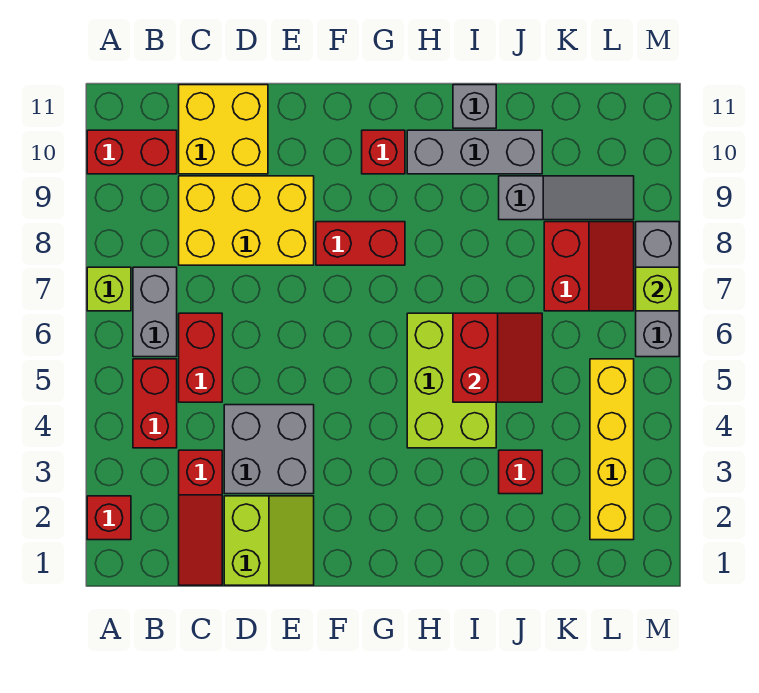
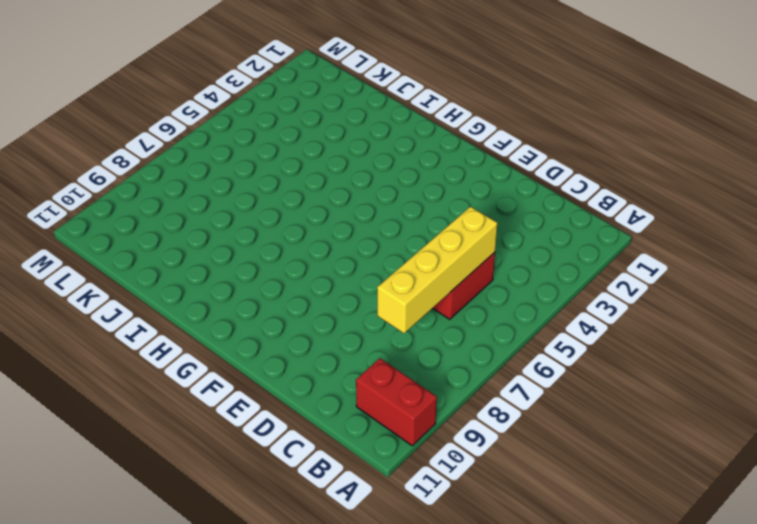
yellow brick C5:C8 level 2 -> yellow brick L2:L5 level 1
none -> red brick A2 level 1
none -> lime brick A7 level 1
none -> red brick B4:B5 level 1

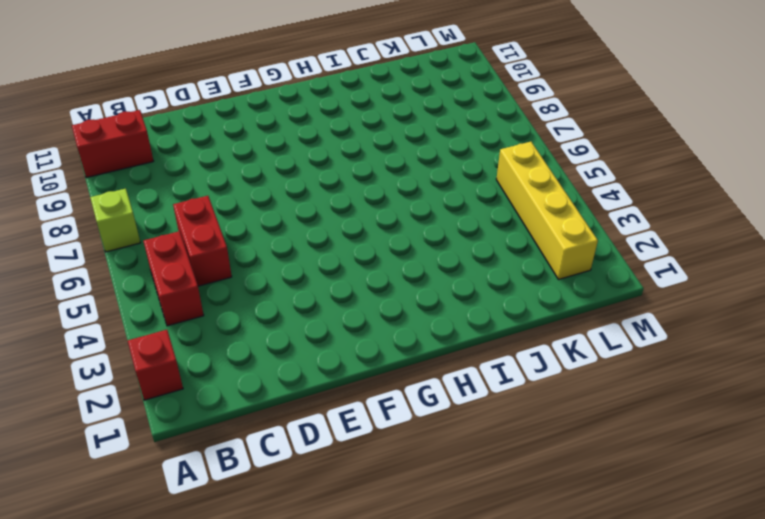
none -> grey brick B6:B7 level 1
none -> red slope C1:C3 level 1 top 3
none -> yellow brick C8:E9 level 1

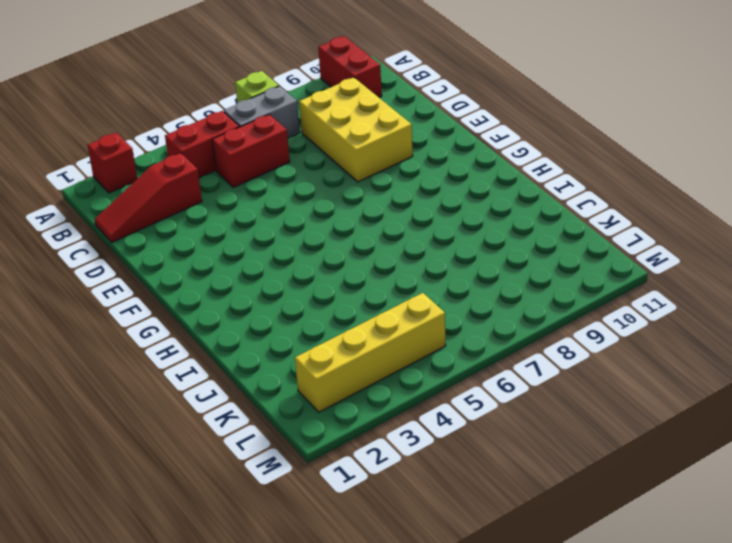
none -> yellow brick C10:D11 level 1
none -> lime slope D1:E2 level 1 top D
none -> grey brick D3:E4 level 1

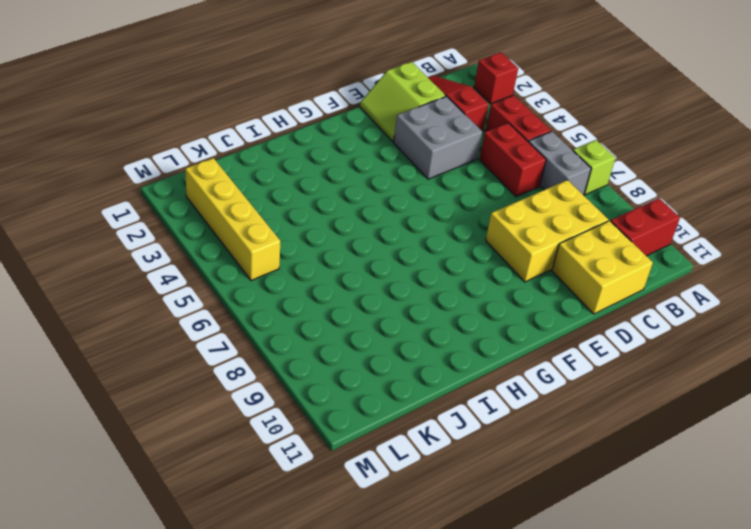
none -> red brick F8:G8 level 1
none -> red brick G10 level 1
none -> lime brick H4:I6 level 1

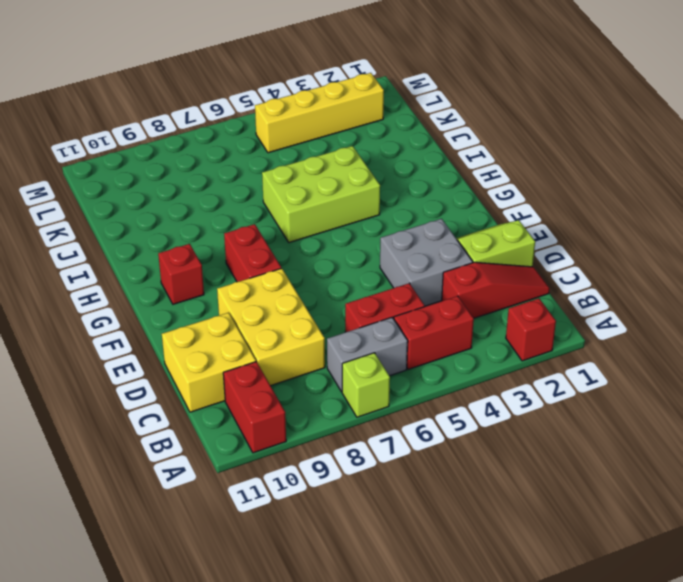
none -> grey brick H10:J10 level 1
none -> grey brick I11 level 1
none -> red brick J3 level 1

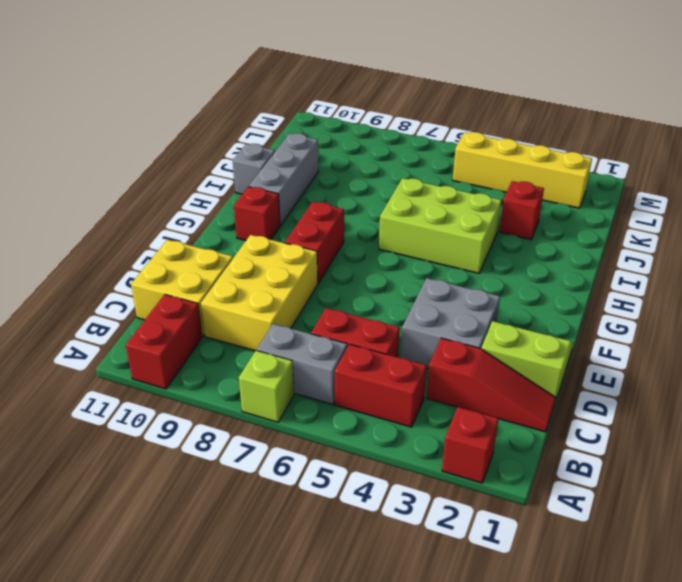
none -> grey slope J9:L9 level 1 top J
none -> red slope K7:L8 level 1 top K
none -> grey brick M6:M8 level 1

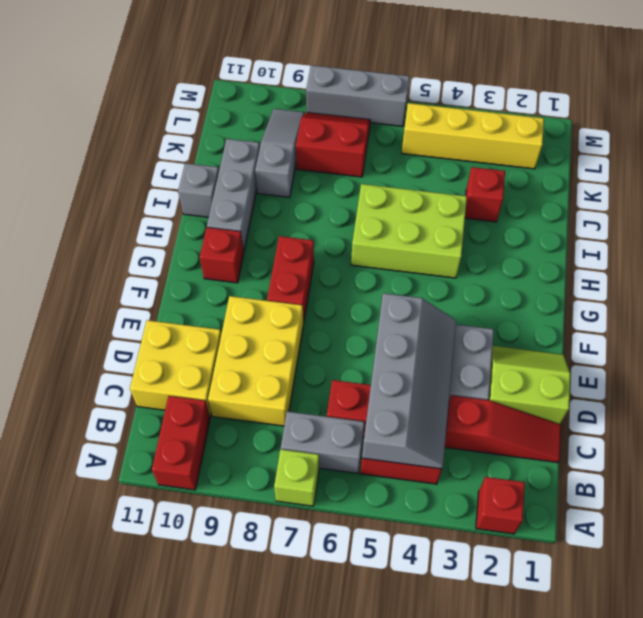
grey slope B4:E5 level 2 top 5 -> none
none -> red slope I5:J6 level 2 top I
none -> lime brick M7 level 2

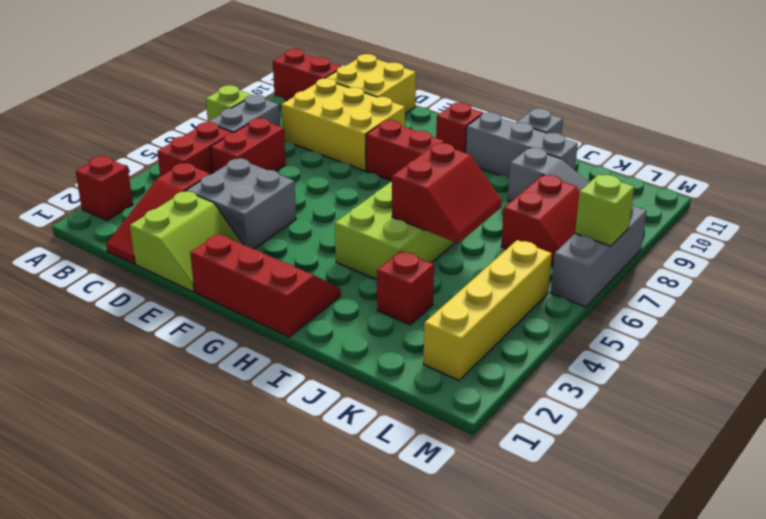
red slope F1:H2 level 1 top 1 -> none

